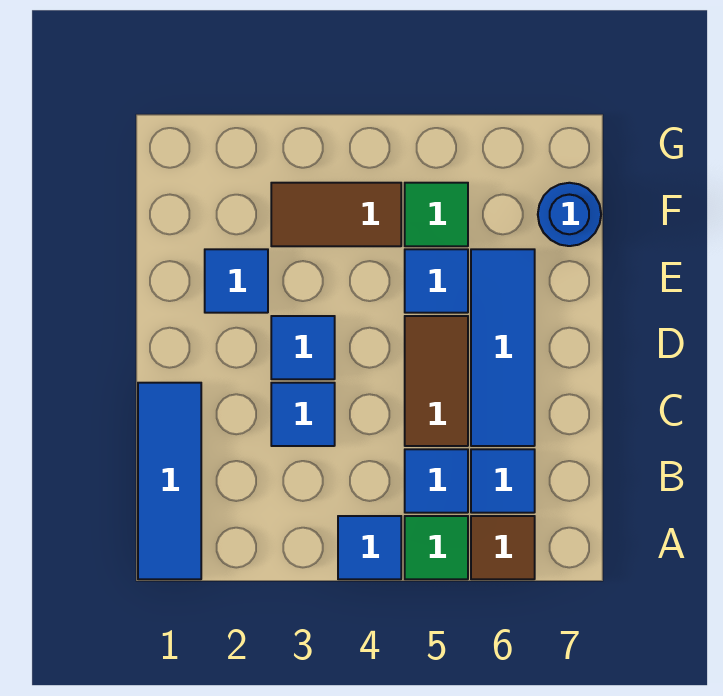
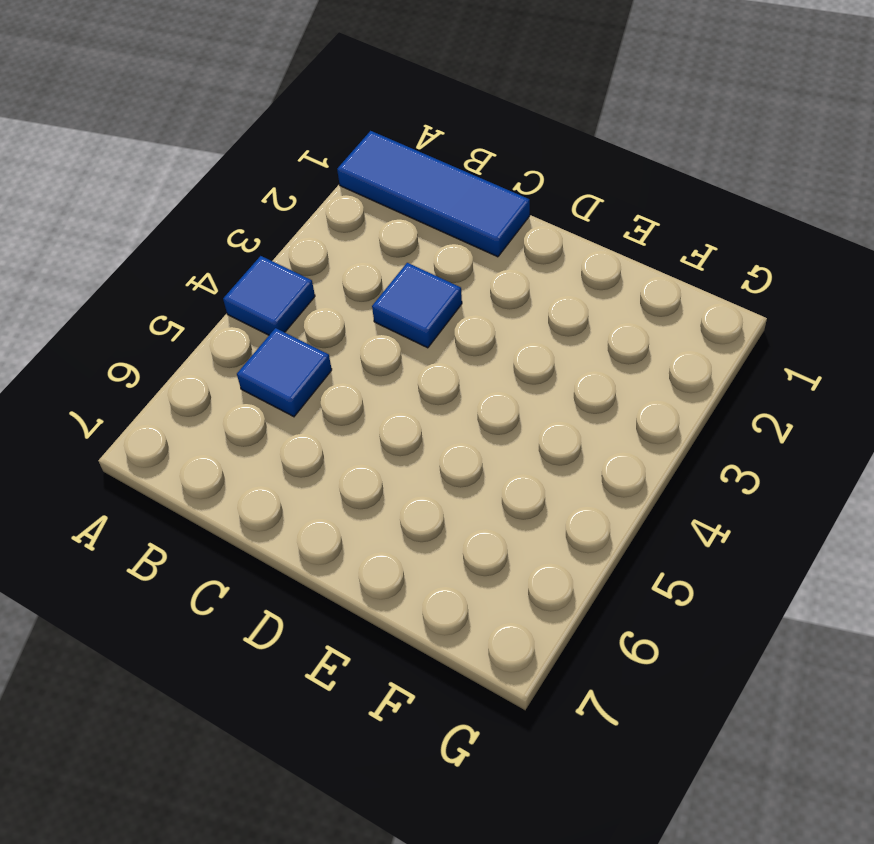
none -> green tile A5 level 1
none -> brown tile A6 level 1
none -> blue tile B6 level 1

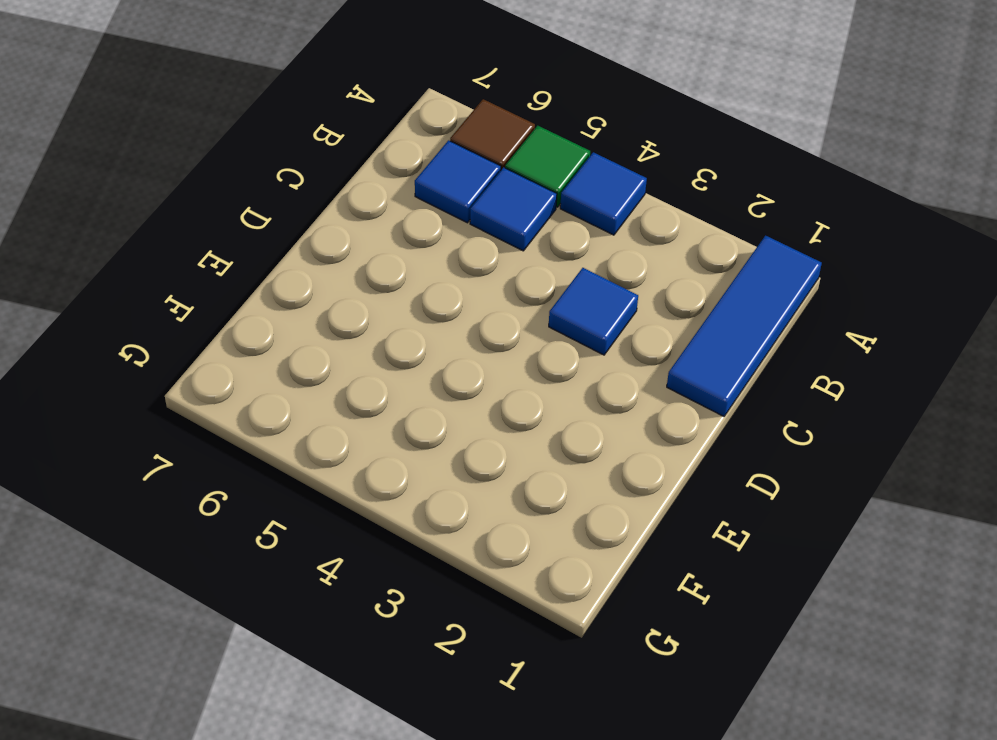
none -> brown tile C5:D5 level 1
none -> blue tile C6:E6 level 1
none -> blue tile D3 level 1

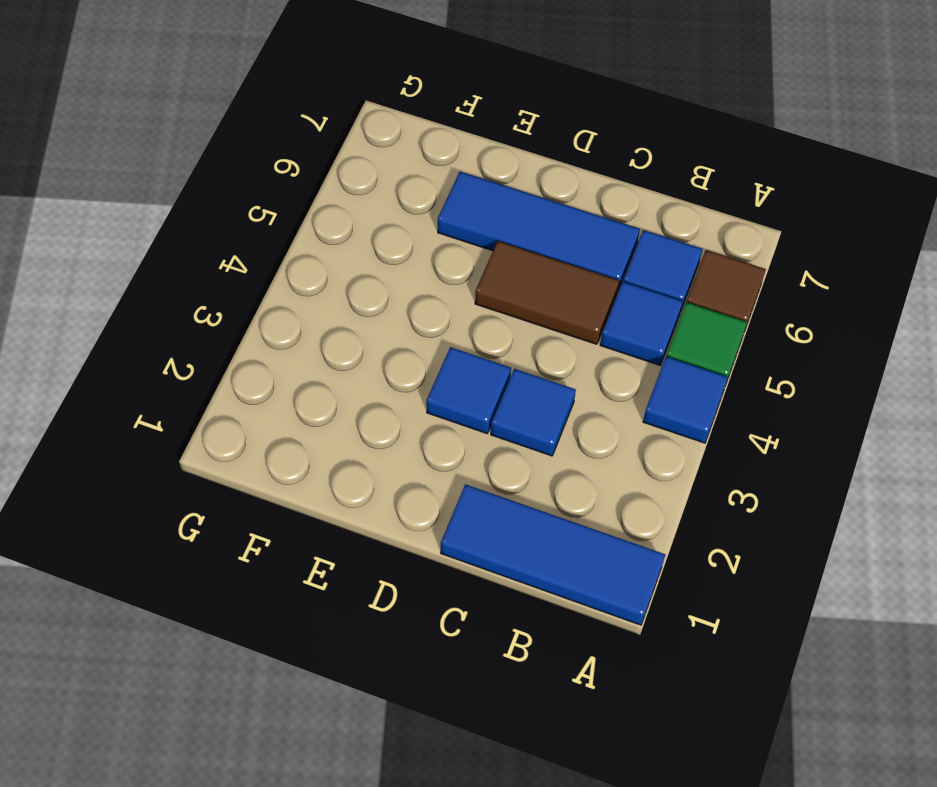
none -> blue tile E2 level 1
none -> blue tile E5 level 1
none -> brown tile F3:F4 level 1

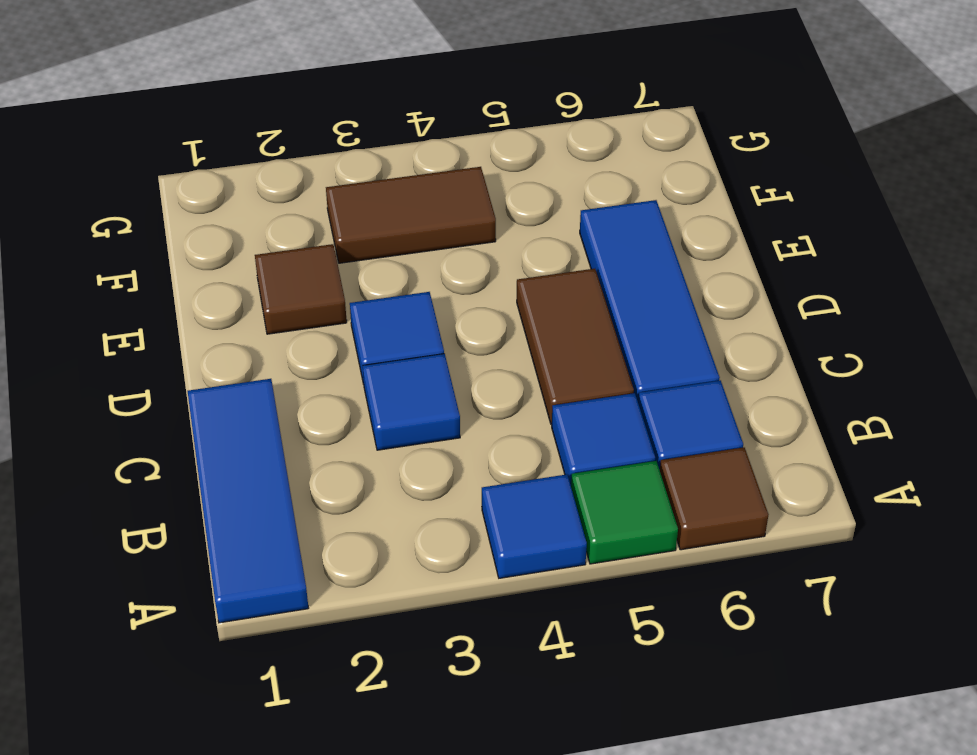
brown tile E2 level 1 -> blue tile E2 level 1
none -> blue tile E5 level 1
none -> green tile F5 level 1
none -> blue round brick F7 level 1

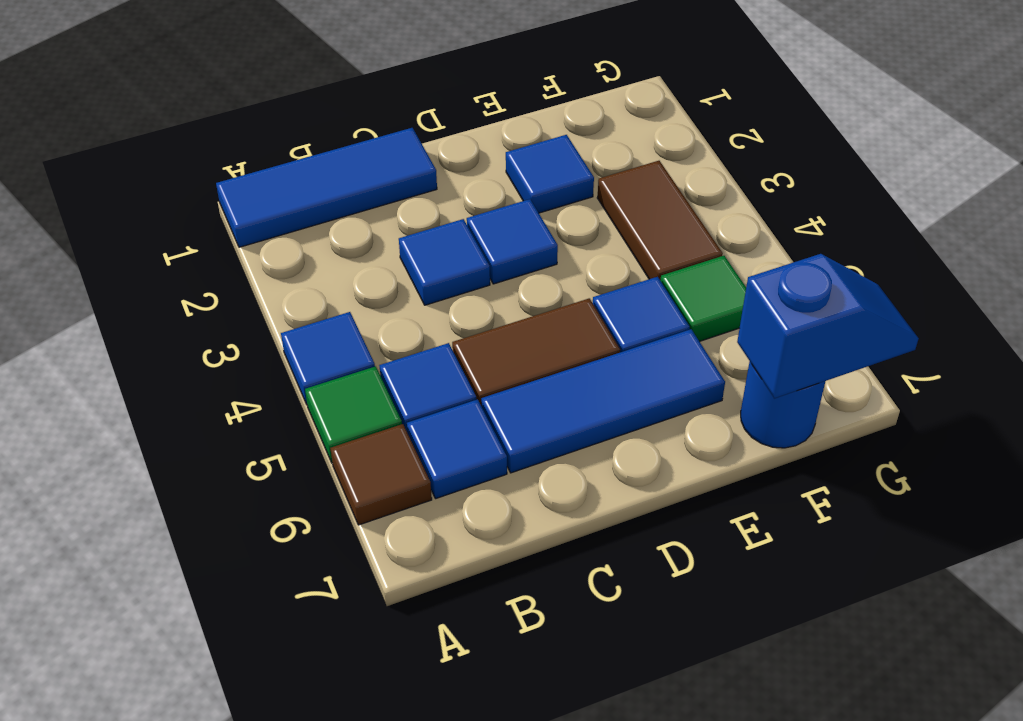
blue slope F7:G7 level 2 top F -> none

